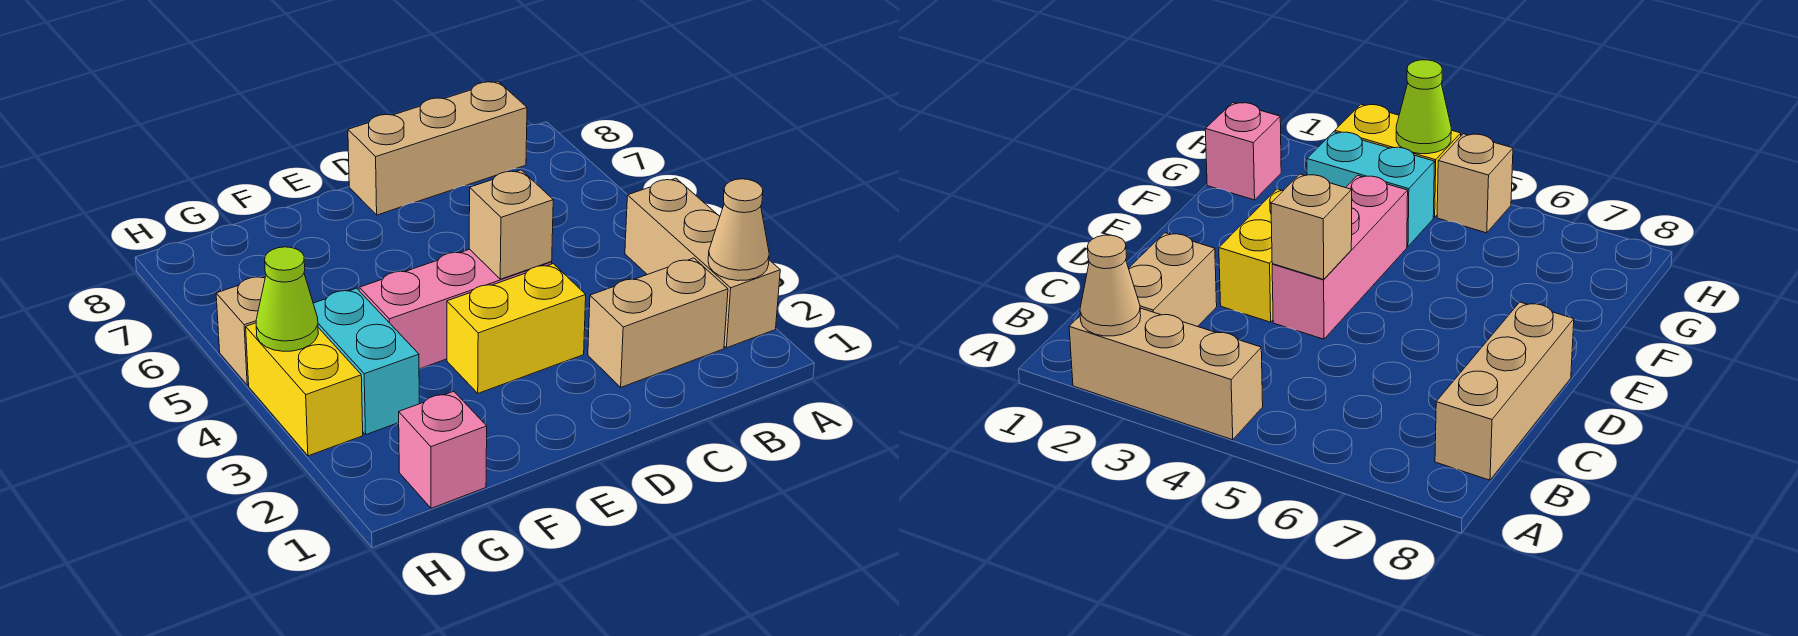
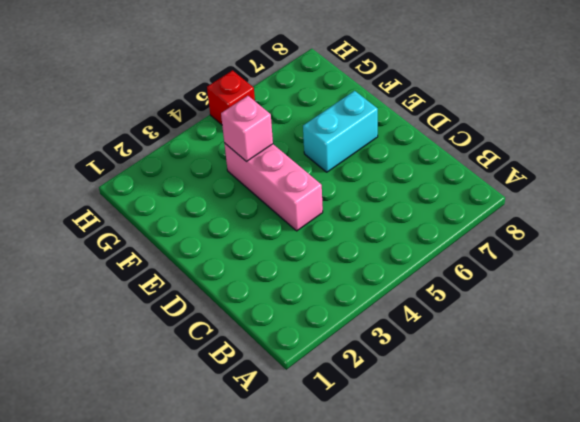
cyan brick E6:E7 level 1 -> cyan brick G3:G4 level 1
pink brick F4 level 2 -> pink brick G1 level 1
red brick H5 level 1 -> tan brick H5 level 1
none -> tan brick A2:A4 level 1
none -> tan brick B2:C2 level 1
none -> tan brick B8:D8 level 1

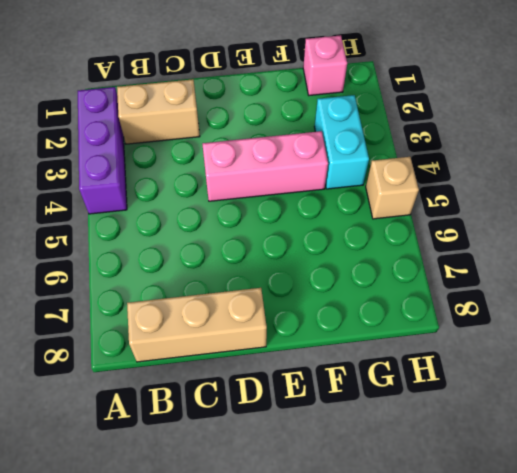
purple brick A2:A4 level 1 -> tan brick A2:A4 level 1
none -> yellow brick D3:E3 level 1
none -> yellow brick H3:H4 level 1
none -> tan cone A2 level 2

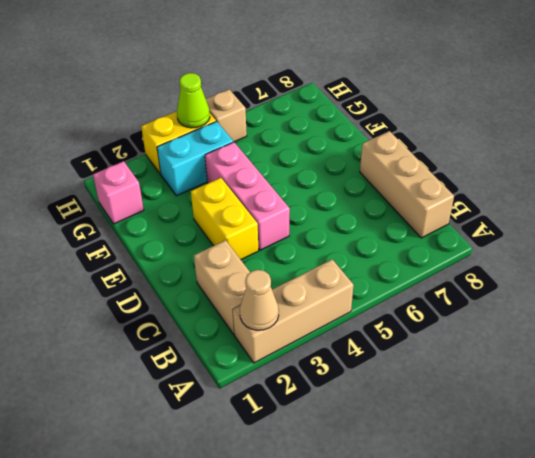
none -> tan brick D4 level 2

